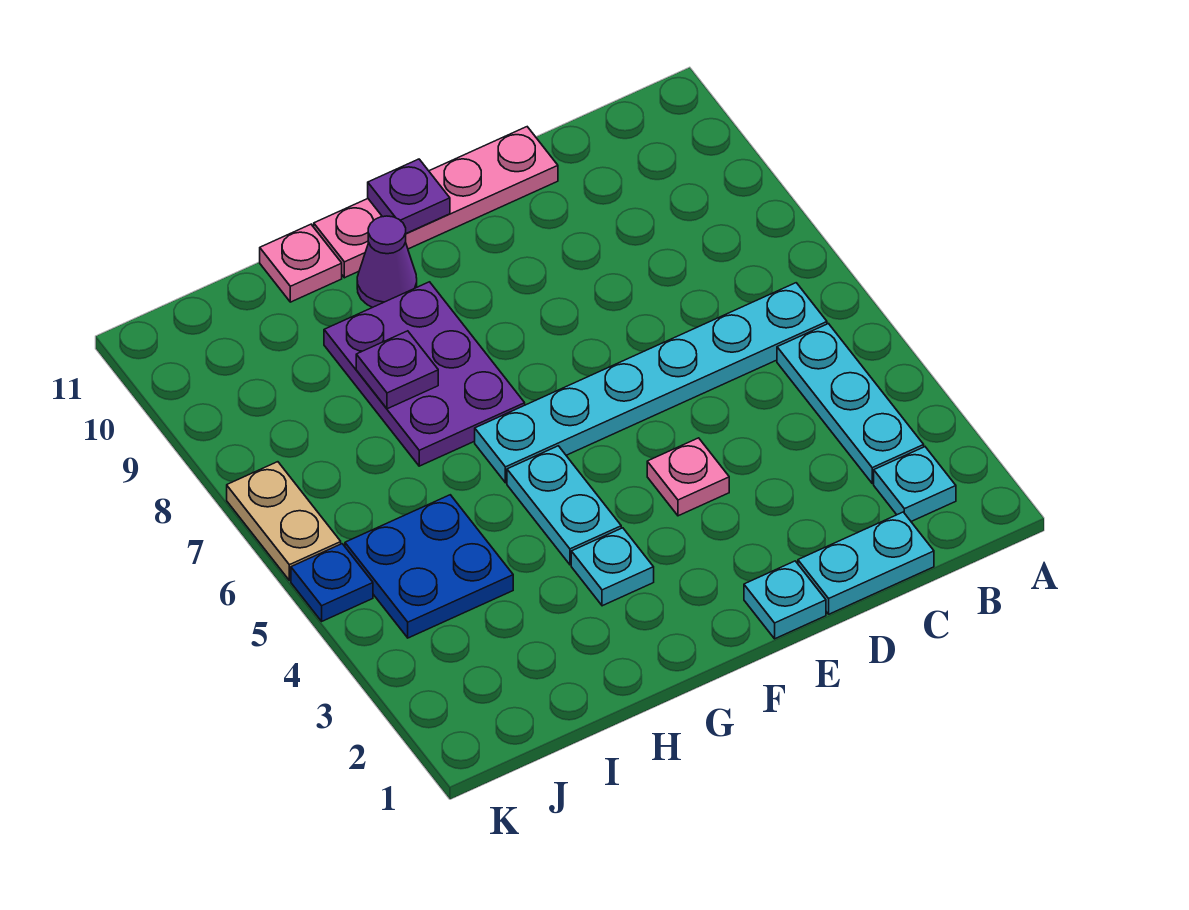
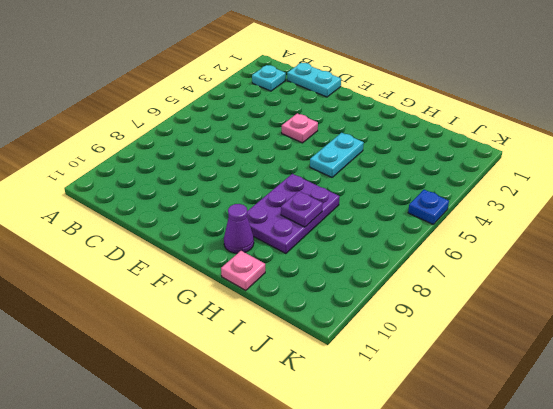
none -> cyan plate B3:B5 level 1
none -> cyan plate B6:G6 level 1
none -> pink plate D11:G11 level 1

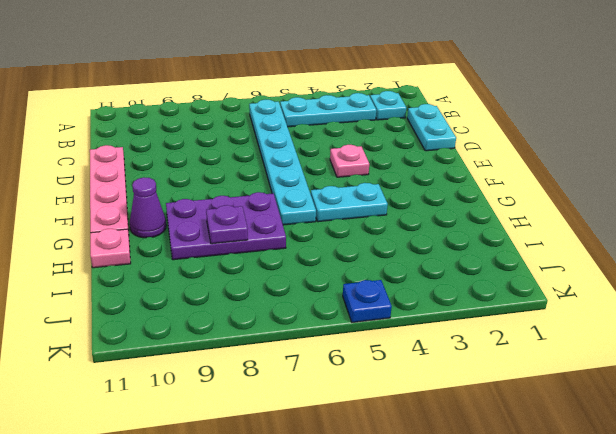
none -> cyan plate E1 level 1
none -> cyan plate G3 level 1
none -> blue plate I4:J5 level 1

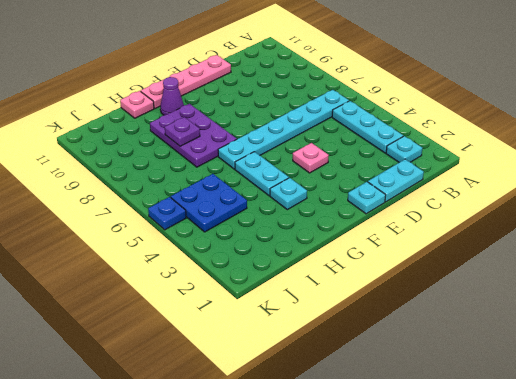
none -> tan plate K6:K7 level 1
none -> purple plate F11 level 2

